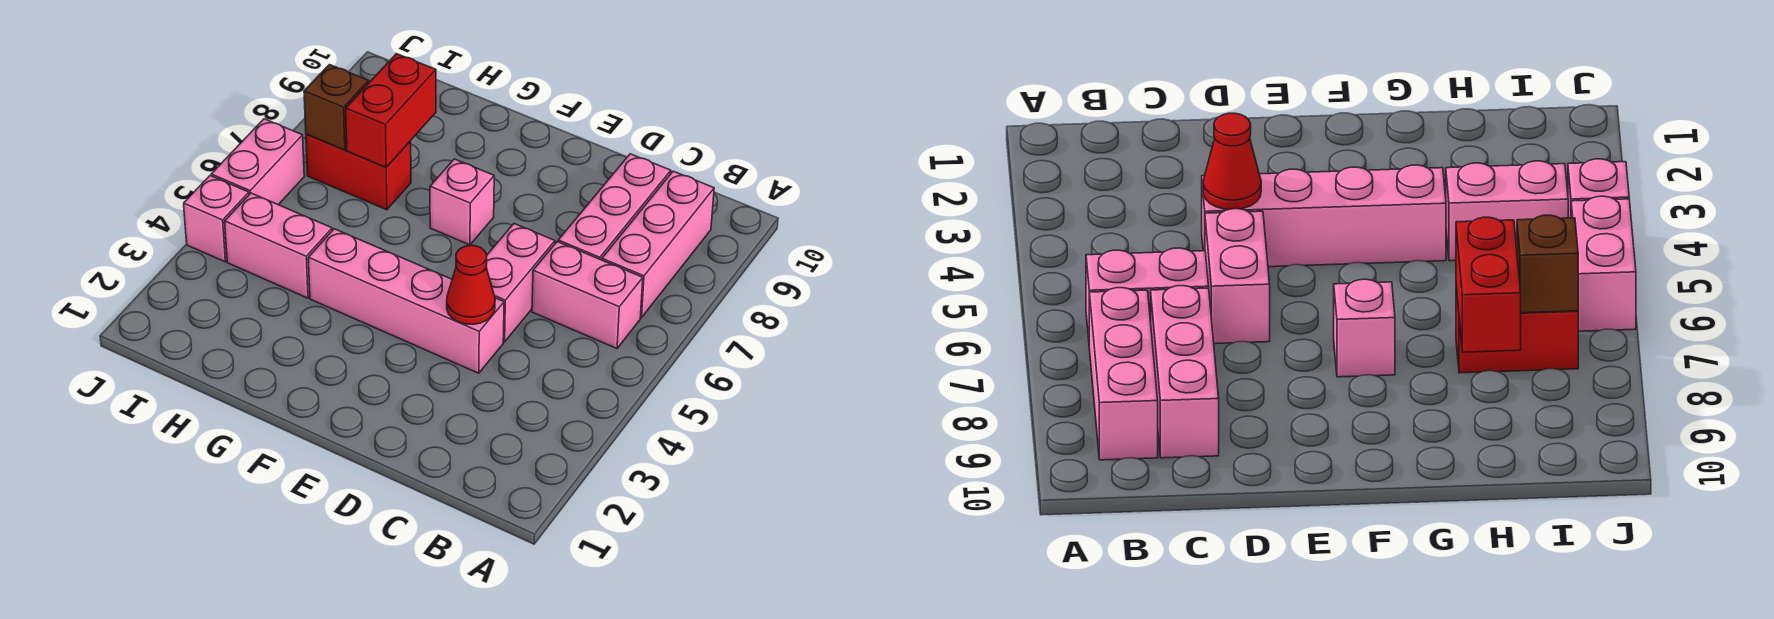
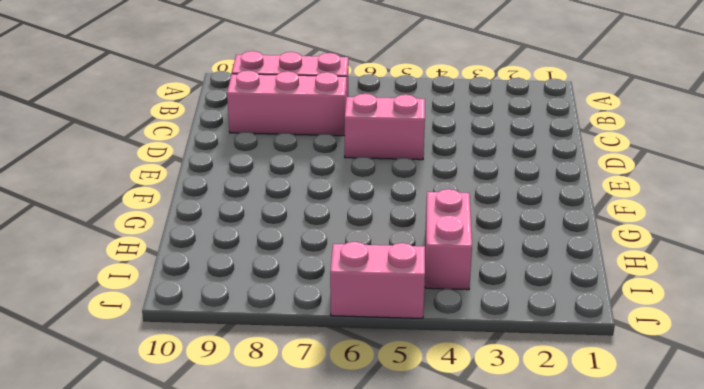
none -> pink brick B6:C6 level 1
none -> pink brick D4:G4 level 1
none -> pink brick F7 level 1

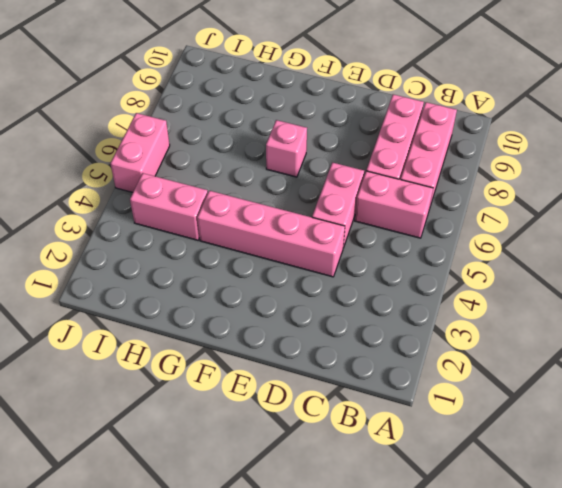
none -> red brick H7:I7 level 1
none -> pink brick J4 level 1
none -> red cone D4 level 2

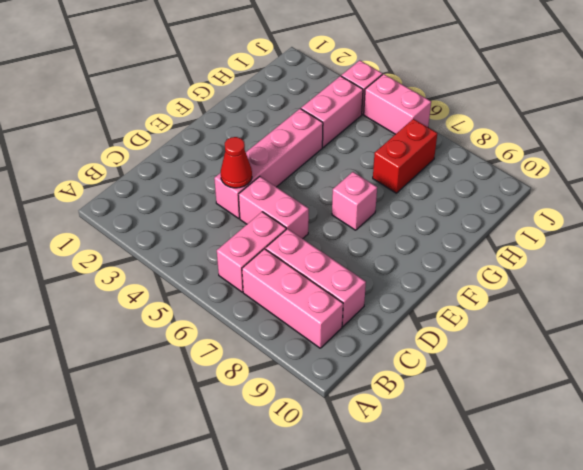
none -> red brick H7:H8 level 2
none -> brown brick I7 level 2

